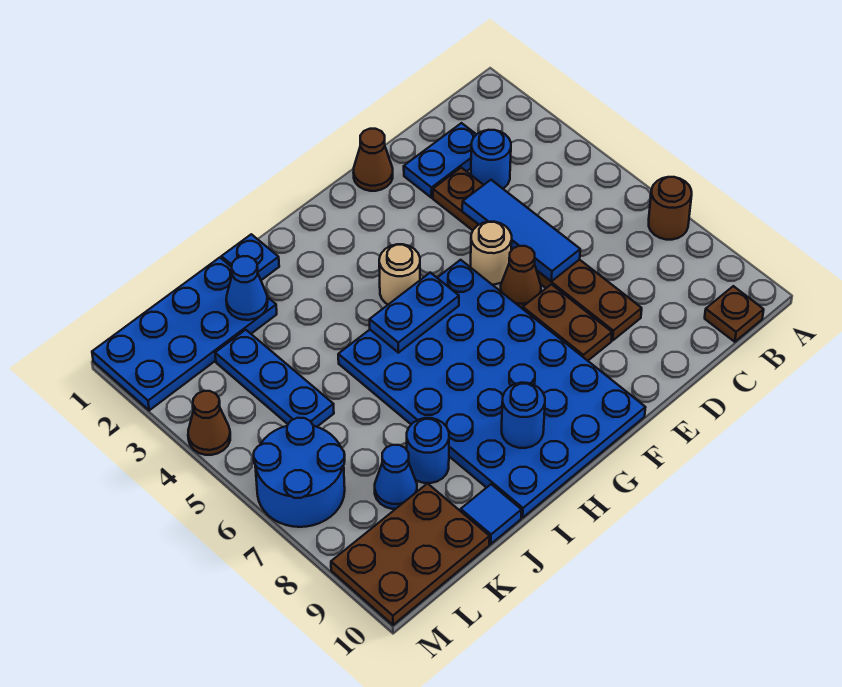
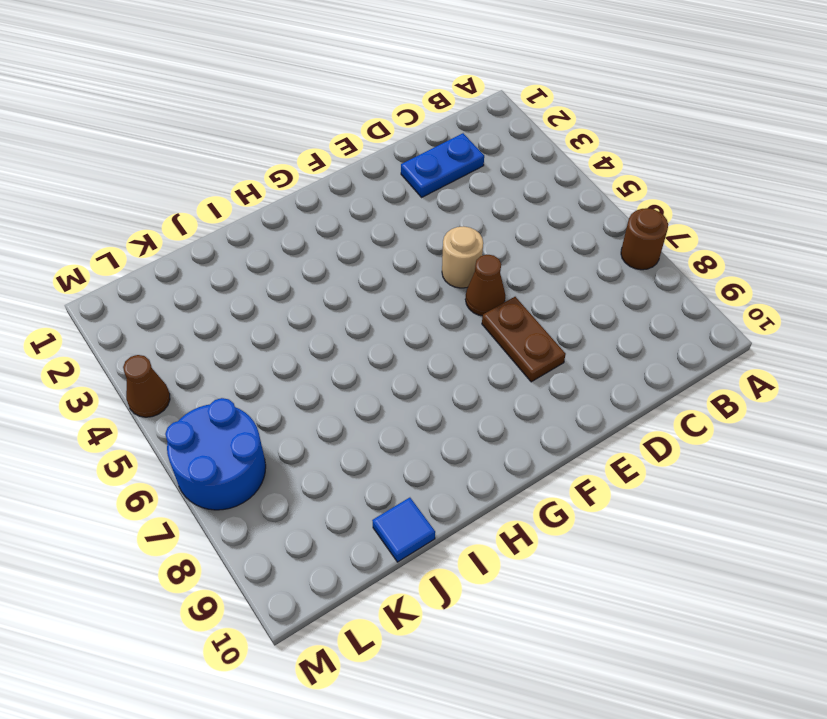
none -> brown plate B10 level 1
none -> blue round brick C3 level 1
none -> brown plate D3:D8 level 1

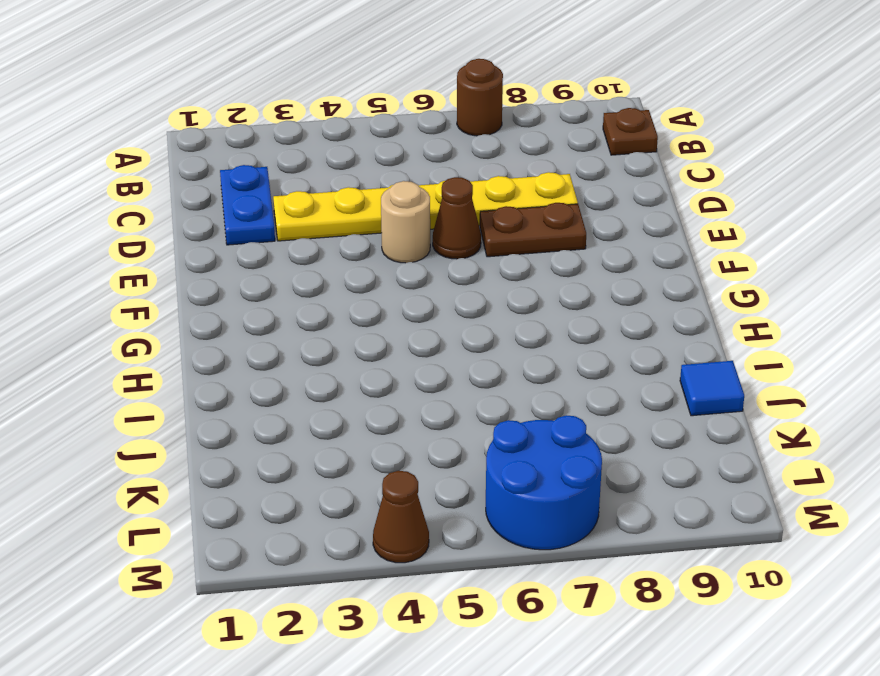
yellow plate D3:D8 level 1 -> brown plate D3:D8 level 1
none -> blue round brick C3 level 1
none -> brown cone E1 level 1
none -> blue plate F5:I10 level 1

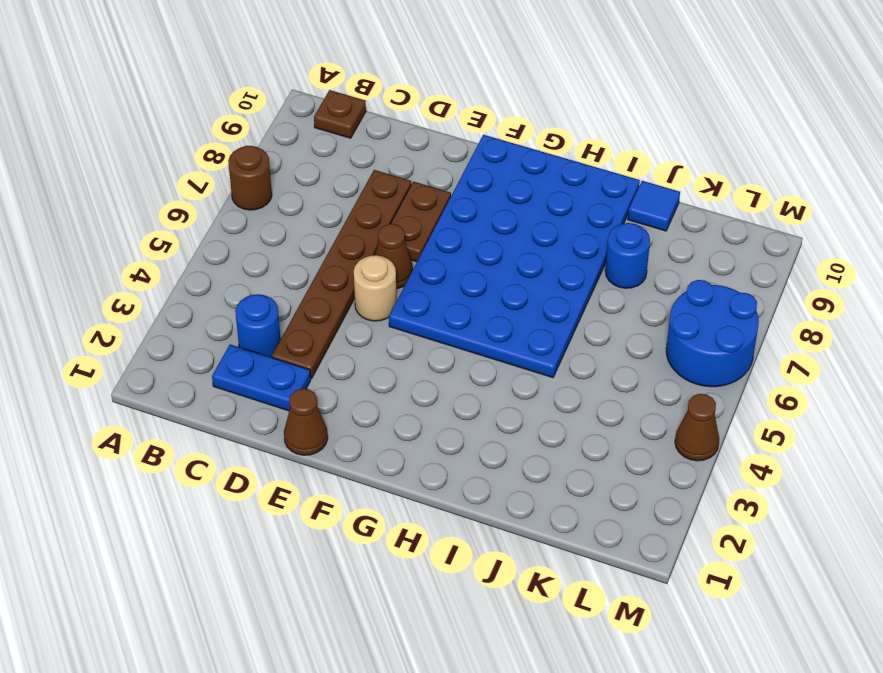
none -> tan round brick G4 level 1
none -> blue plate I1 level 1
none -> blue plate J1:M2 level 1

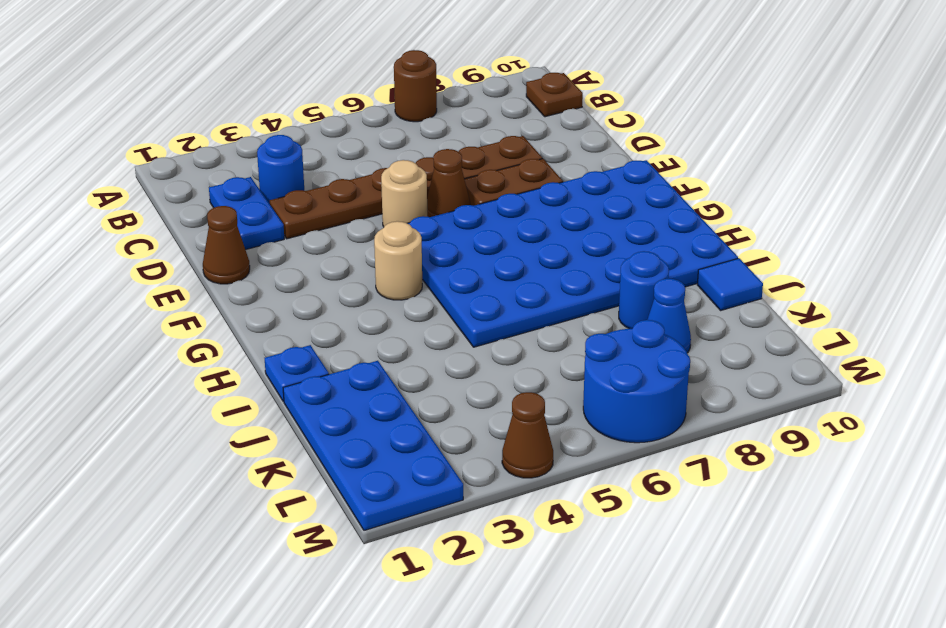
none -> blue plate K3:K5 level 1
none -> brown plate K9:M10 level 1
none -> blue tile D4:D6 level 2

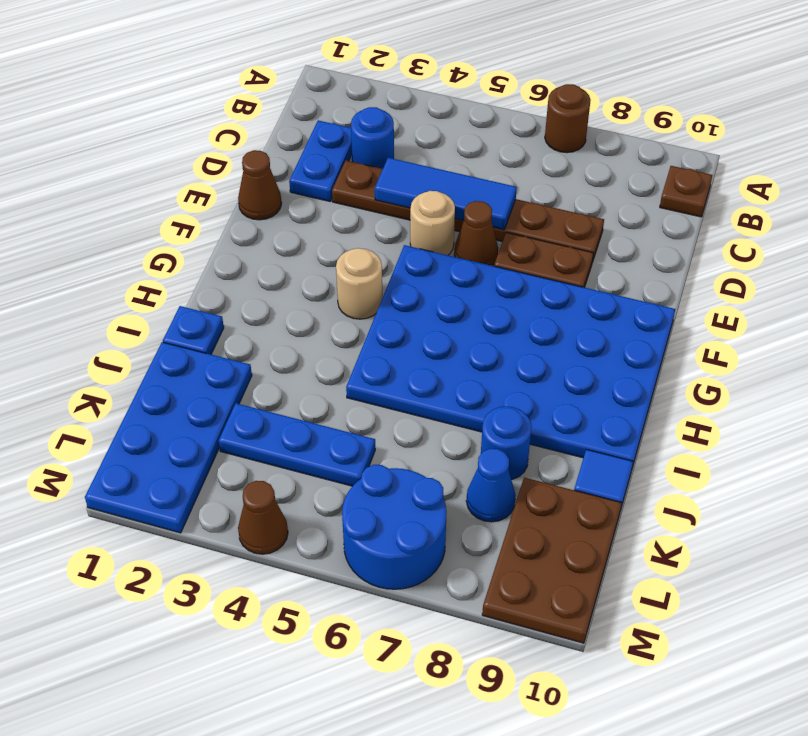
none -> blue plate G5:H5 level 2
none -> blue round brick H9 level 2
none -> blue cone J2 level 2

